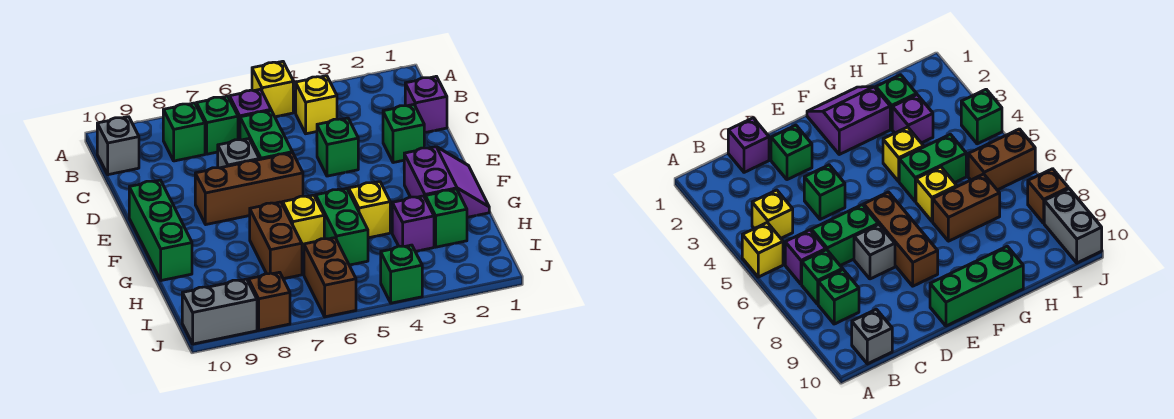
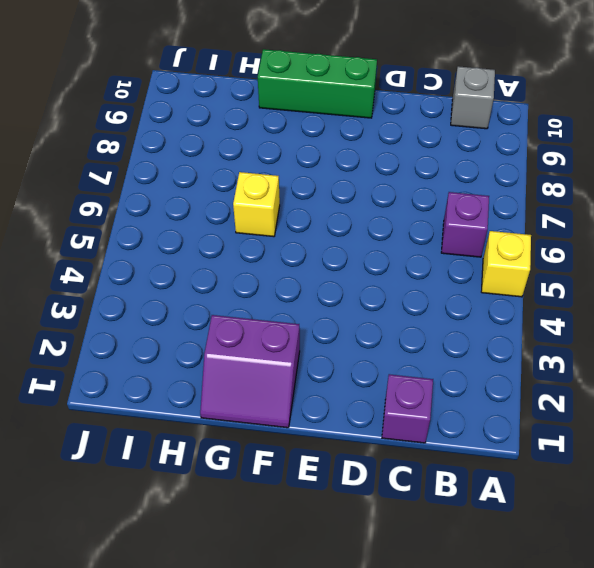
none -> yellow brick B4 level 1
none -> green brick B7 level 1
none -> green brick B8 level 1

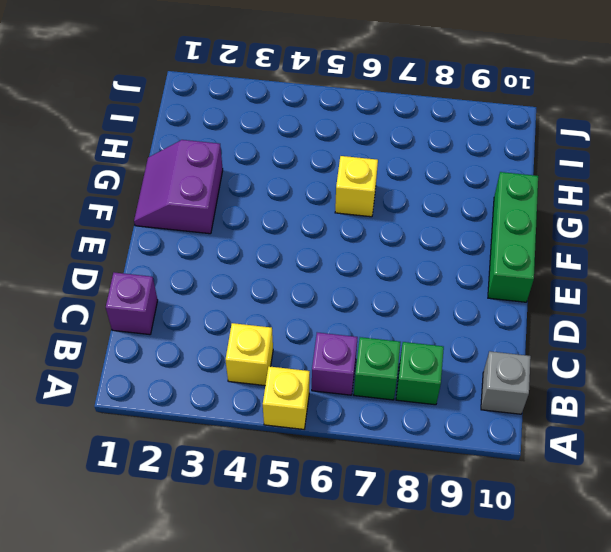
none -> green brick C6:D6 level 1
none -> green brick D2 level 1
none -> green brick D4 level 1

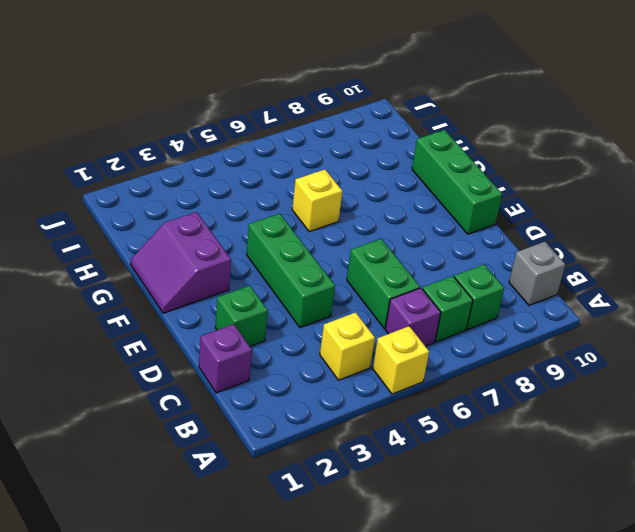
green brick D4:F4 level 1 -> green brick D4 level 1
none -> grey brick D7 level 1
none -> brown brick E6:E8 level 1
none -> yellow brick G4 level 1

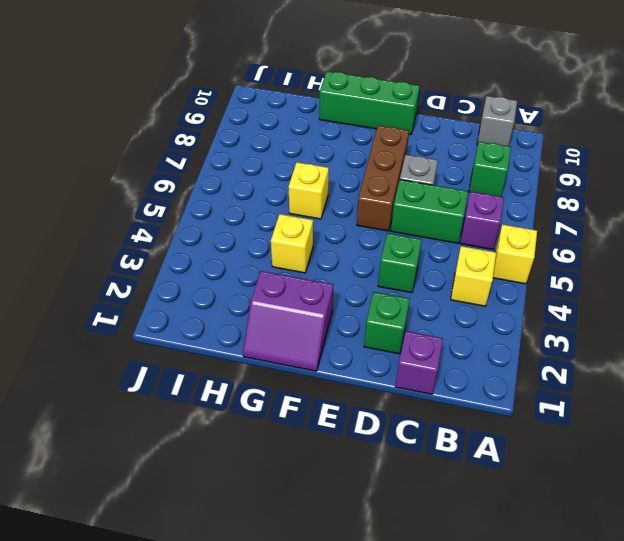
none -> green brick B7 level 1
none -> green brick G5:H5 level 1
none -> brown brick G7:H7 level 1

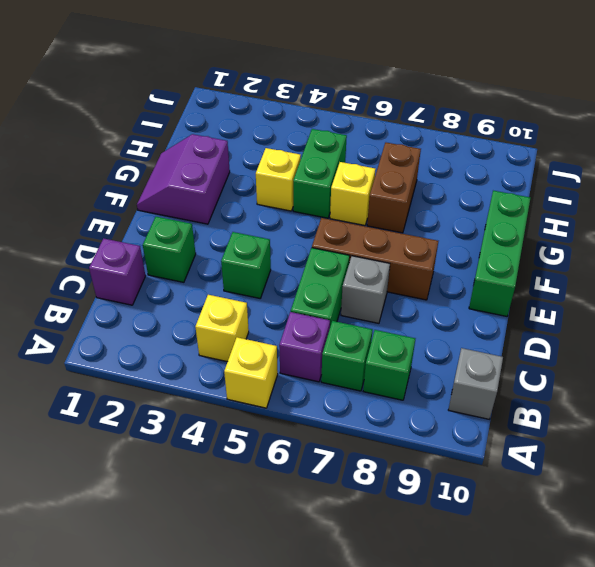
none -> green brick H2 level 1
none -> purple brick H3 level 1
none -> brown brick I6:J6 level 1

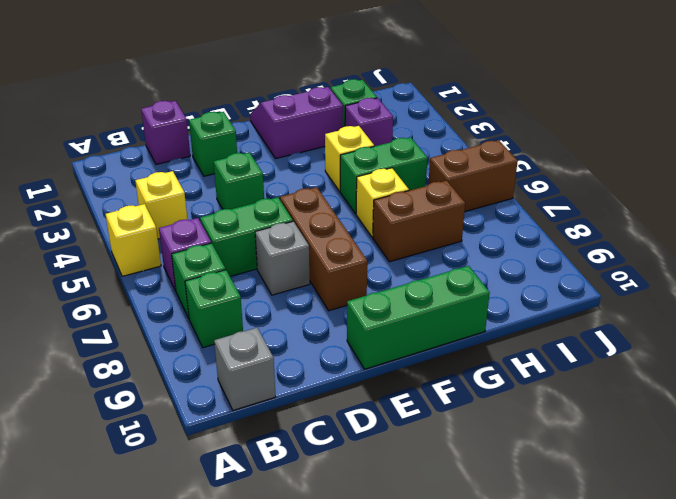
none -> green brick J4 level 1
none -> brown brick J8 level 1
none -> grey brick J9:J10 level 1

